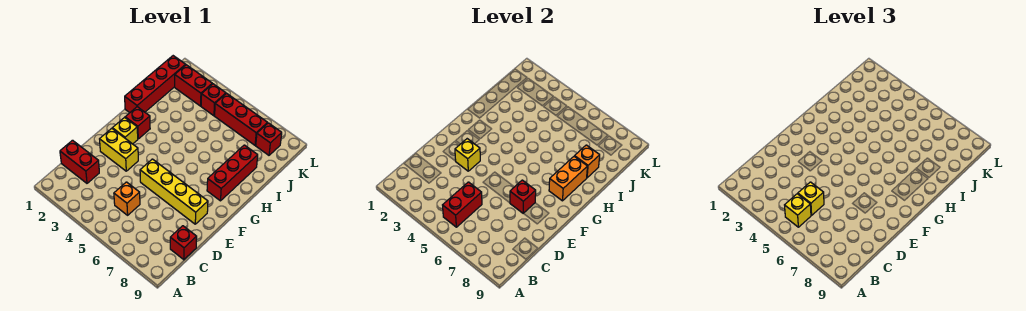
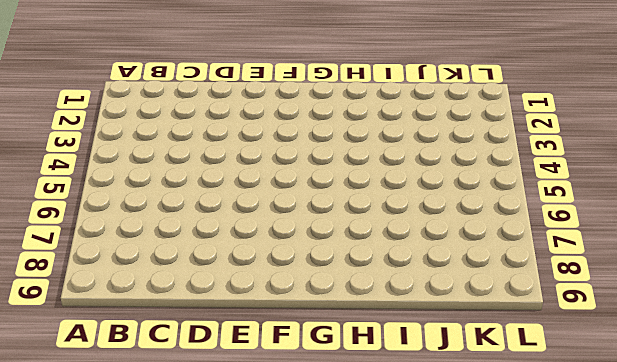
none -> red brick C1:C2 level 1
none -> orange brick C5 level 1
none -> red brick C9 level 1

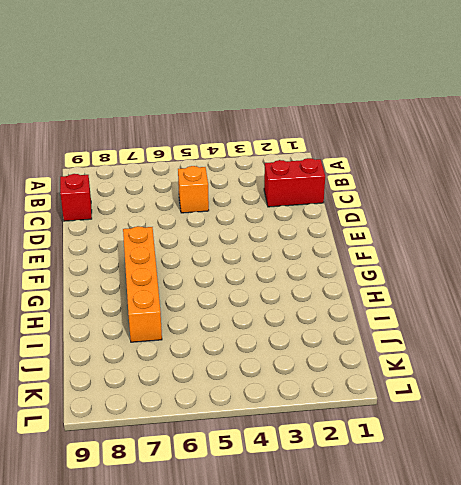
orange brick F7:I7 level 1 -> none
none -> yellow brick E2:E3 level 1
none -> yellow brick E5:E8 level 1
none -> yellow brick F2 level 1

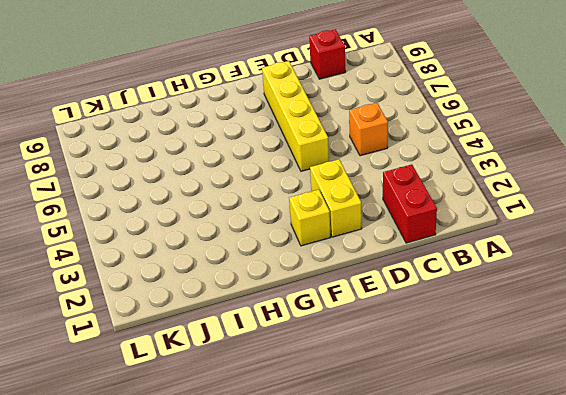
none -> red brick G2 level 1
none -> red brick G8:I8 level 1
none -> red brick H1:K1 level 1

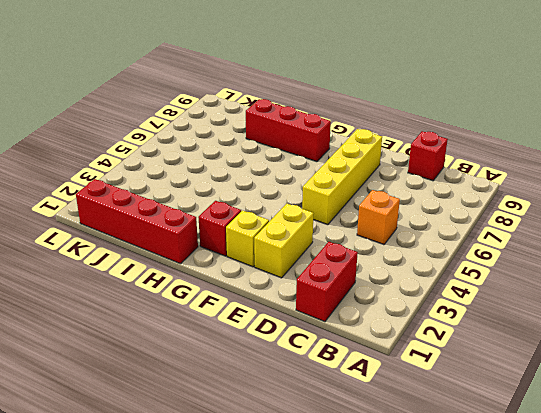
none -> red brick K2:K3 level 1
none -> red brick K4 level 1
none -> red brick K5:K7 level 1

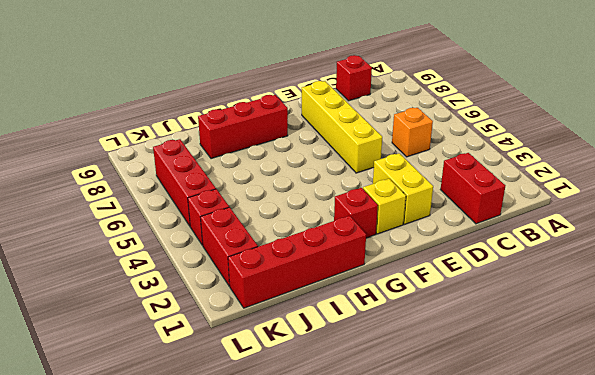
none -> red brick K8 level 1
none -> red brick B5:C5 level 2
none -> yellow brick E3 level 2

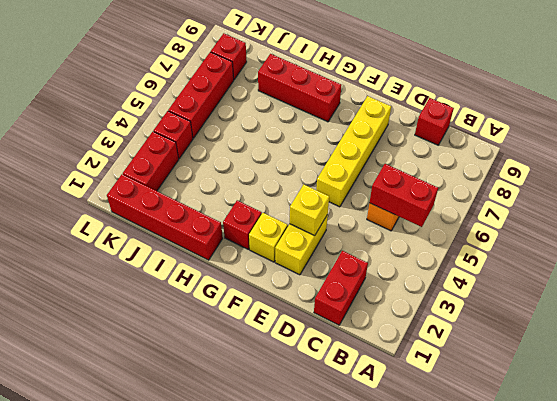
none -> red brick E7 level 2
none -> orange brick G8:H8 level 2
none -> orange brick I8 level 2

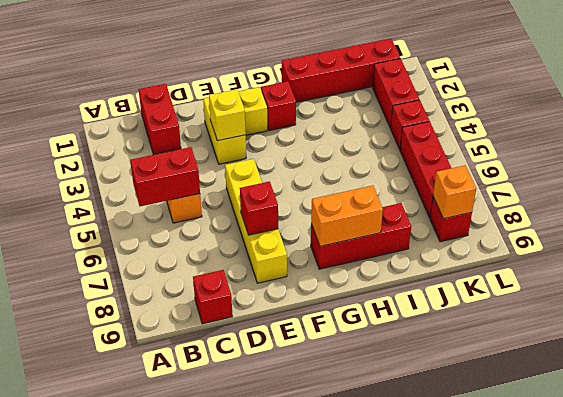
orange brick K8 level 2 -> orange brick I8 level 2
none -> yellow brick B5 level 3
none -> yellow brick C5 level 3

